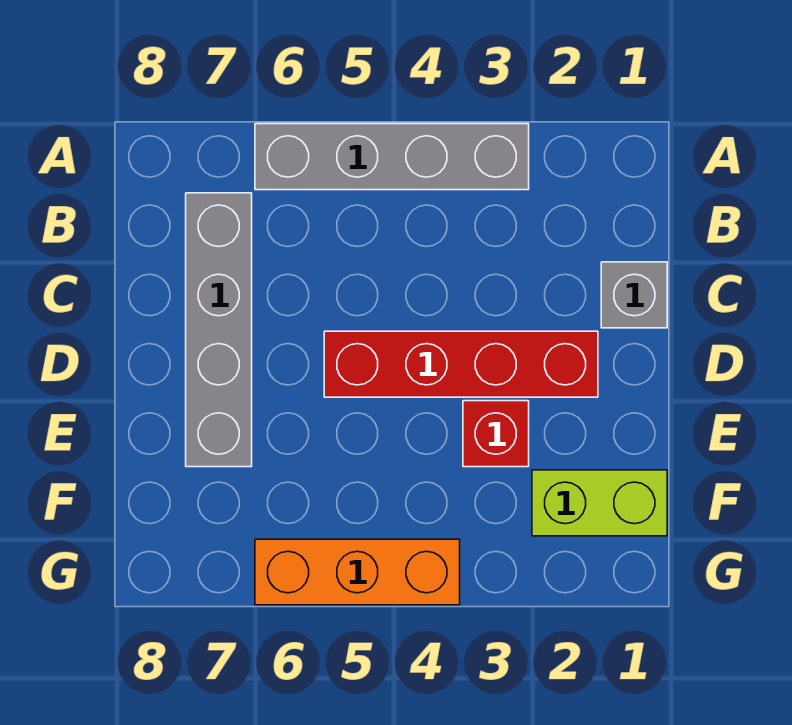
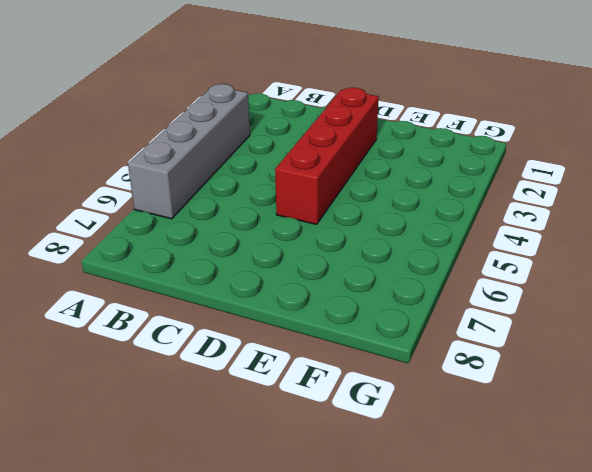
none -> grey brick B7:E7 level 1
none -> grey brick C1 level 1

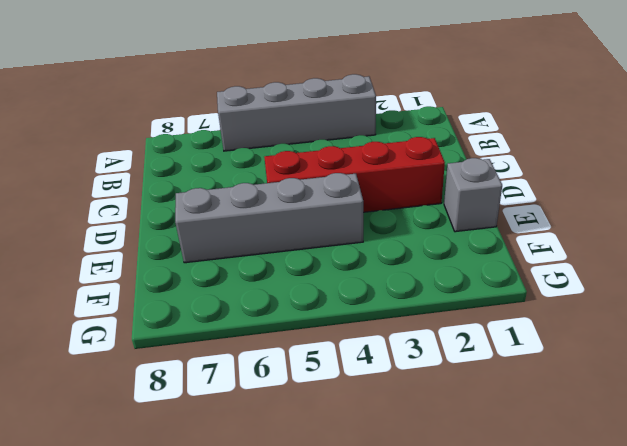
grey brick E1 level 1 -> grey brick C1 level 1
grey brick E4:E7 level 1 -> grey brick B7:E7 level 1
none -> red brick E3 level 1
none -> lime brick F1:F2 level 1

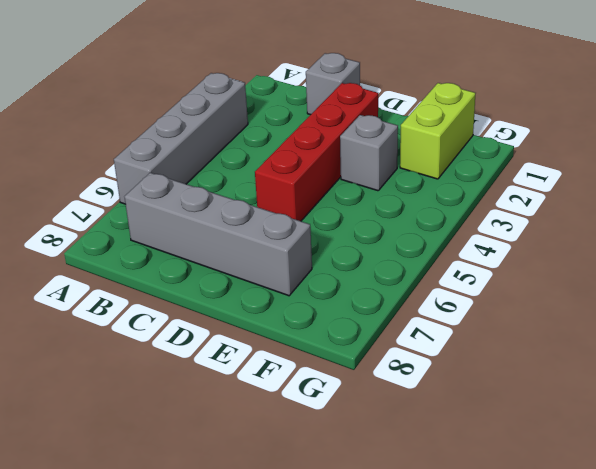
grey brick E3 level 1 -> red brick E3 level 1
none -> orange brick G4:G6 level 1

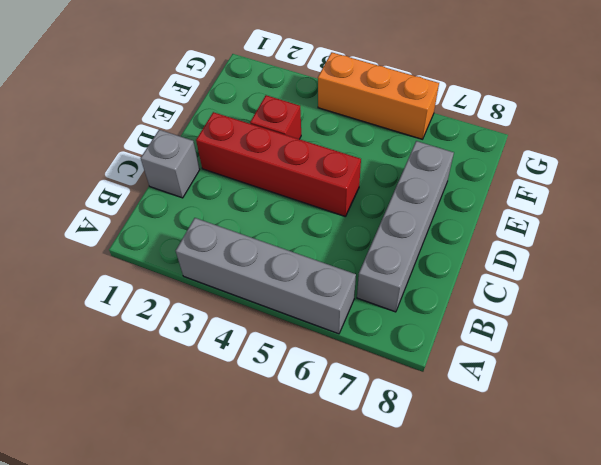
none -> lime brick F1:F2 level 1

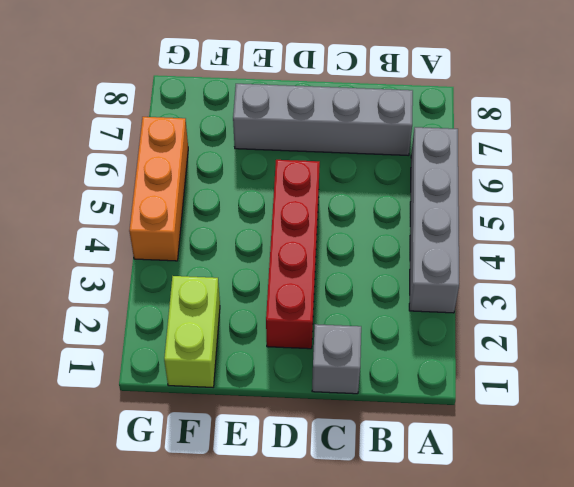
none -> red brick E3 level 1

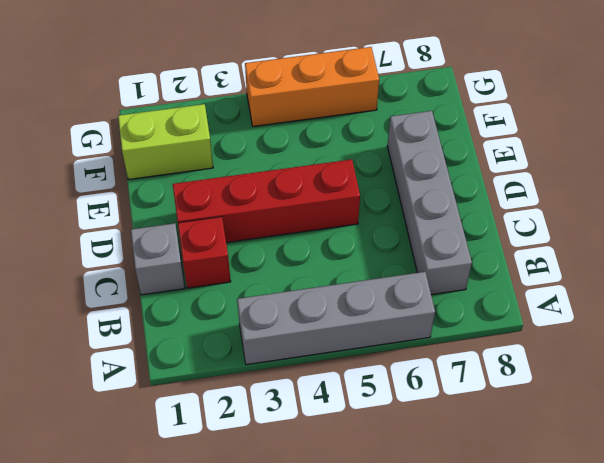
red brick C2 level 1 -> red brick E3 level 1

